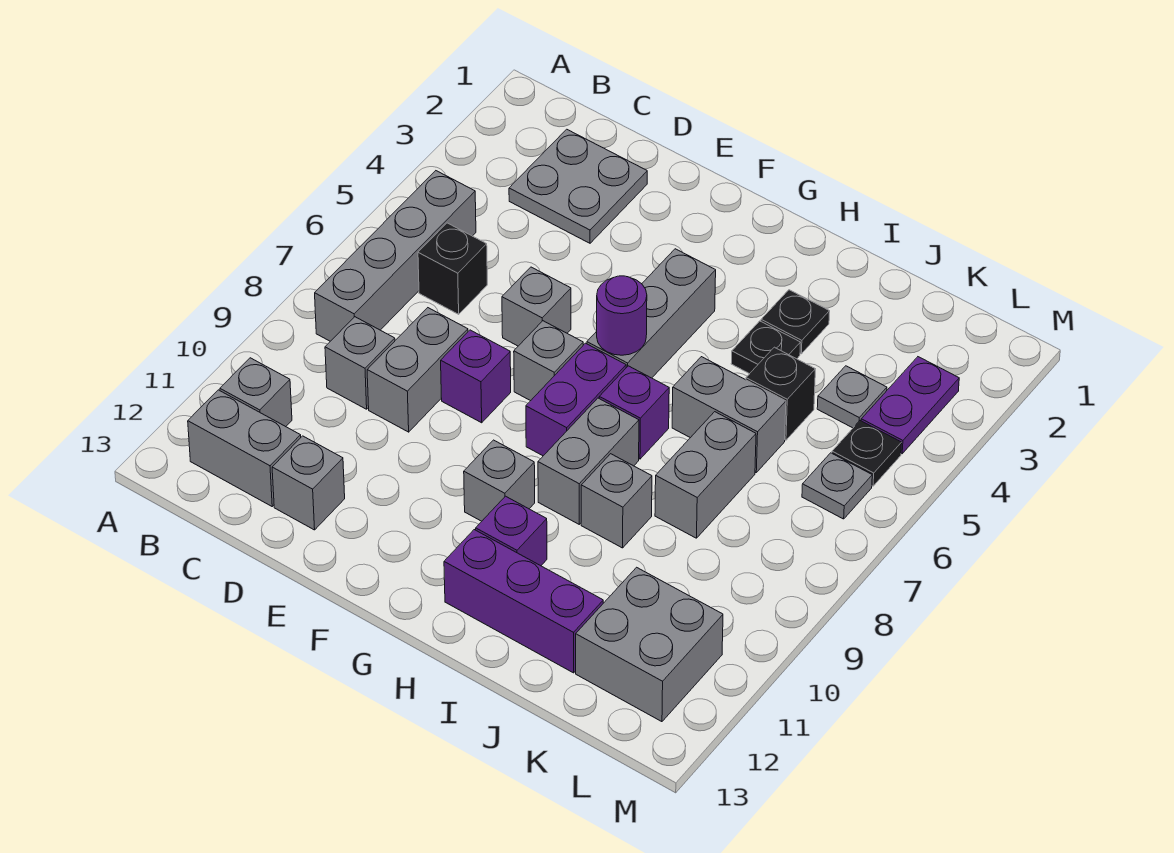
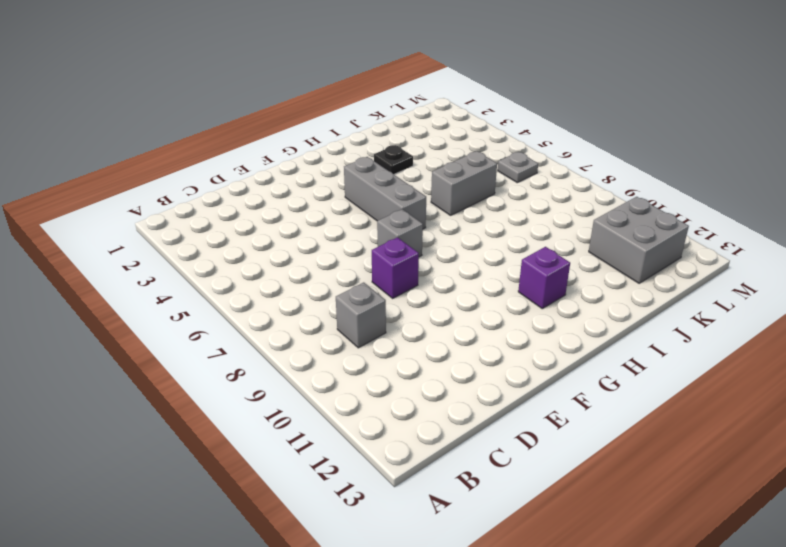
none -> grey brick B5:B8 level 1
none -> grey brick B11 level 1
none -> grey brick B12:C12 level 1
none -> grey plate C2:D3 level 1

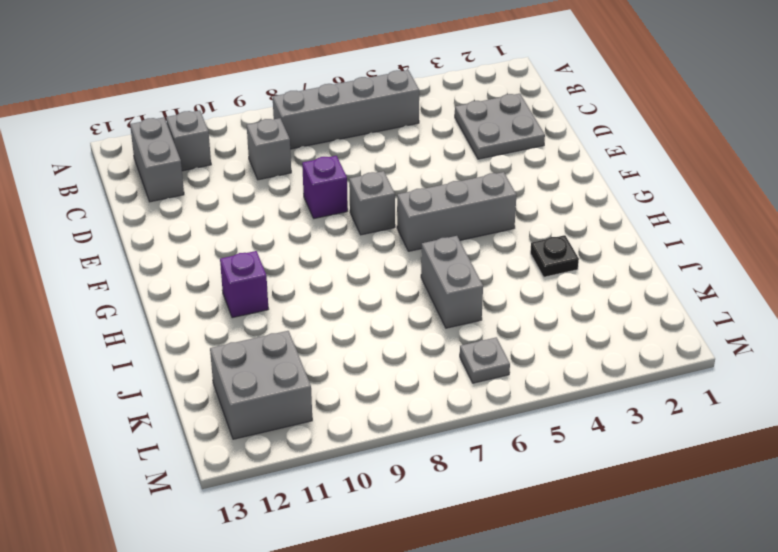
none -> black brick C6 level 1
none -> grey brick D8:D9 level 1
none -> grey brick D12 level 1
none -> grey brick E6 level 1

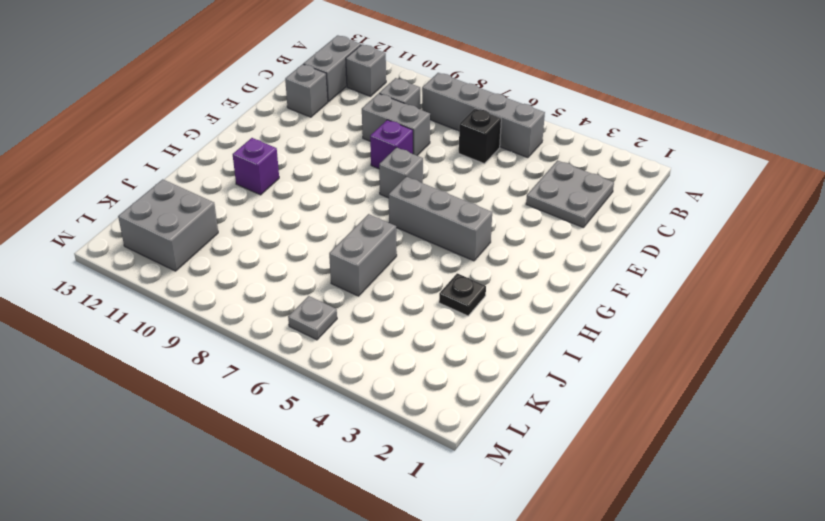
none -> grey brick E6 level 1
none -> purple brick G7:G8 level 1
none -> grey brick G10 level 1
none -> purple brick H7 level 1

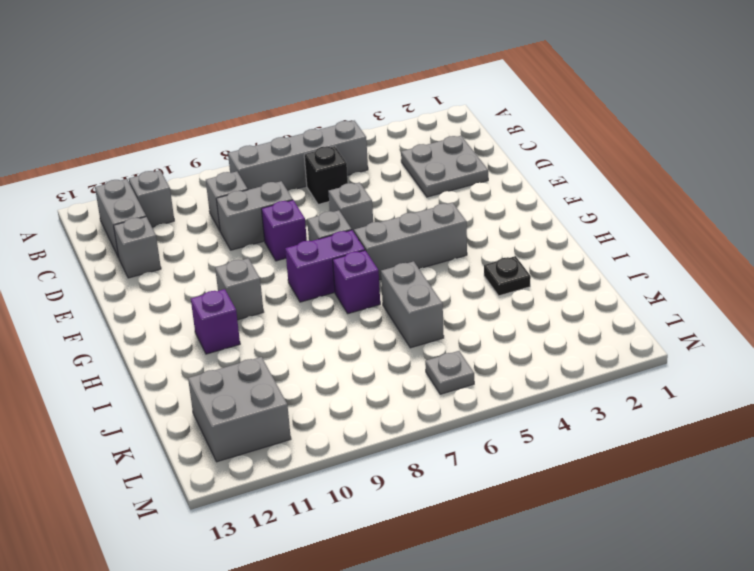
none -> grey brick H8:H9 level 1
none -> purple brick H12:J12 level 1
none -> black plate I4 level 1
none -> grey brick I9 level 1

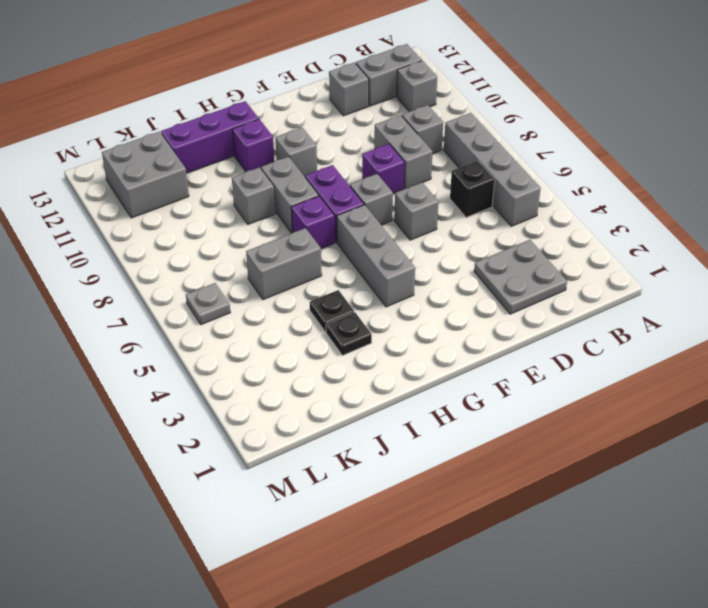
none -> black brick J5 level 1
none -> grey brick J7:J8 level 1
none -> grey plate K4 level 1
none -> purple plate L3:L4 level 1

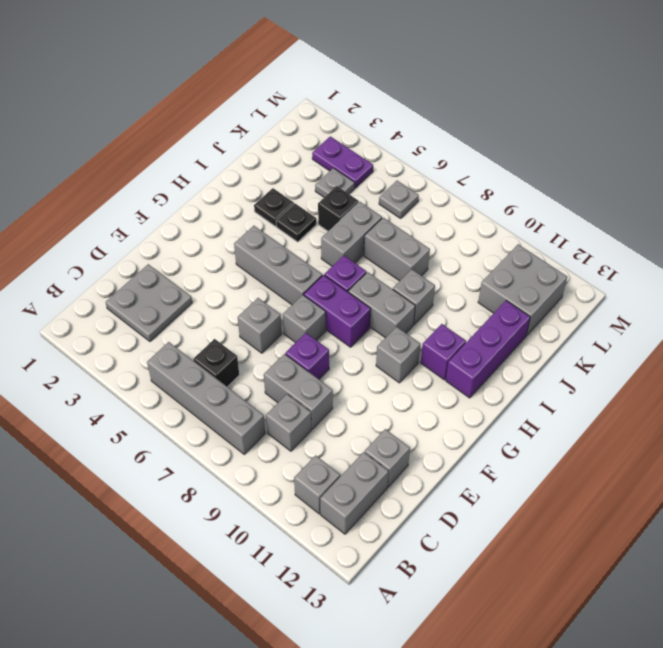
none -> black plate L5 level 1
none -> purple round brick G6 level 2

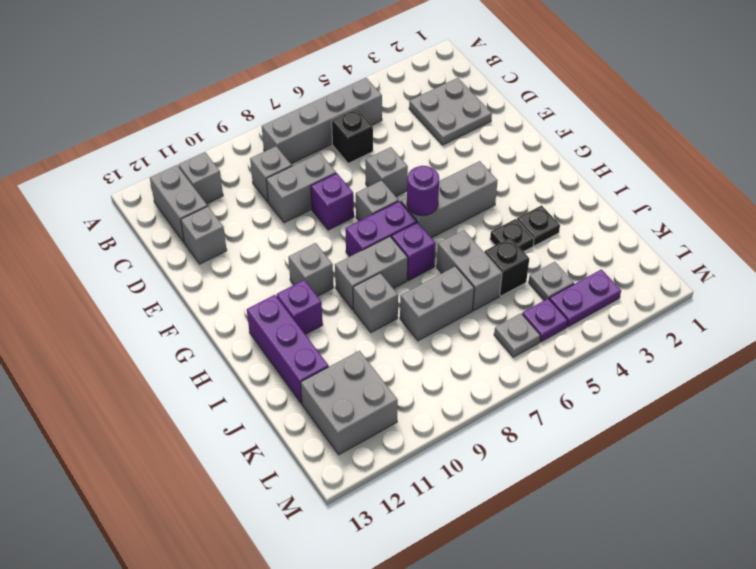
purple plate L5 level 1 -> black plate L5 level 1

